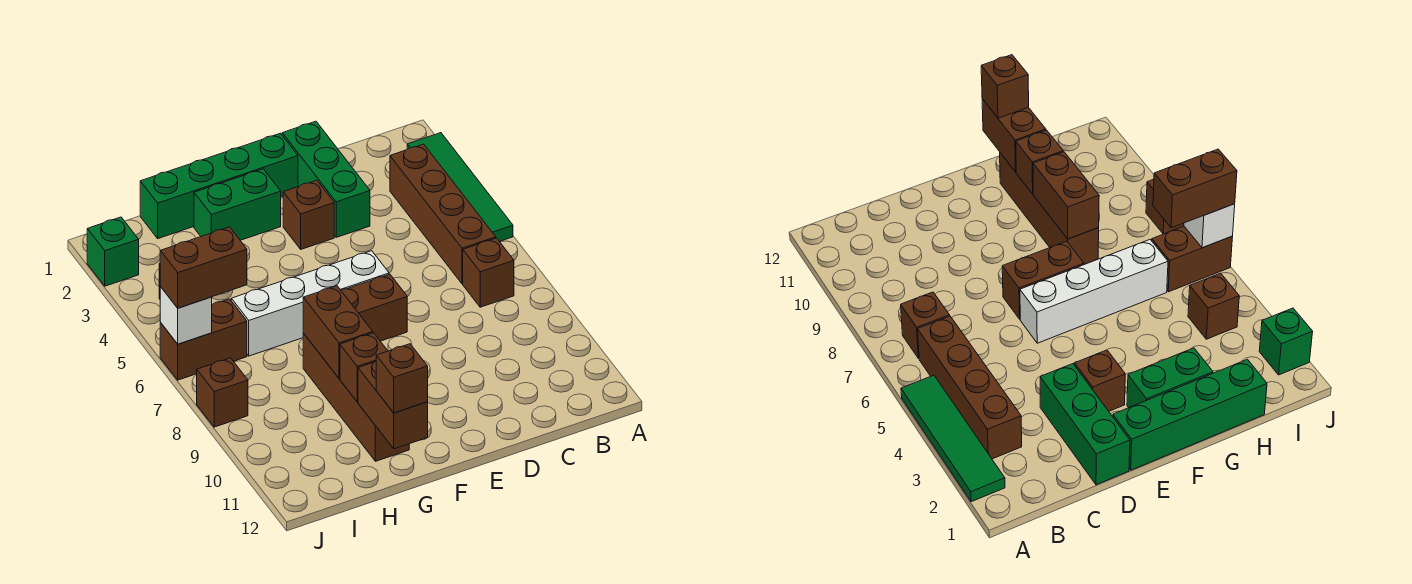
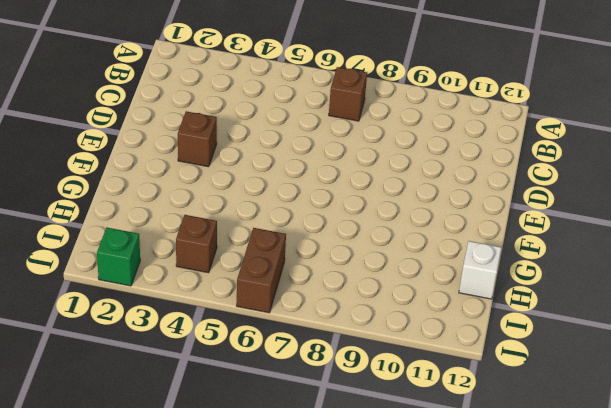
white brick H12 level 1 -> white brick J6 level 2
none -> green tile A2:A5 level 1
none -> brown brick B3:B6 level 1
none -> green brick D1:D3 level 1

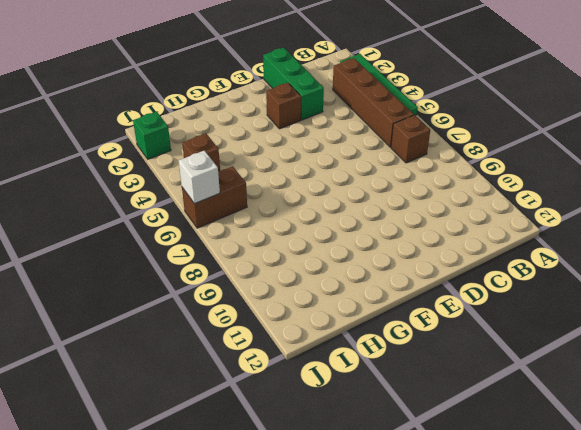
none -> green brick E1:H1 level 1
none -> white brick E6:H6 level 1
none -> brown brick E7:F7 level 1

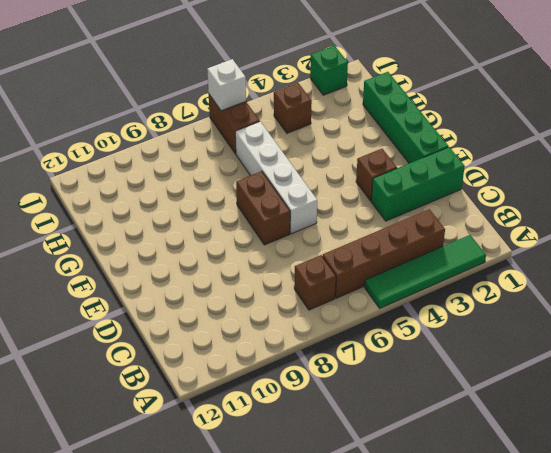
none -> green brick F2:G2 level 1
none -> brown brick G8:G11 level 1
none -> brown brick J8 level 1

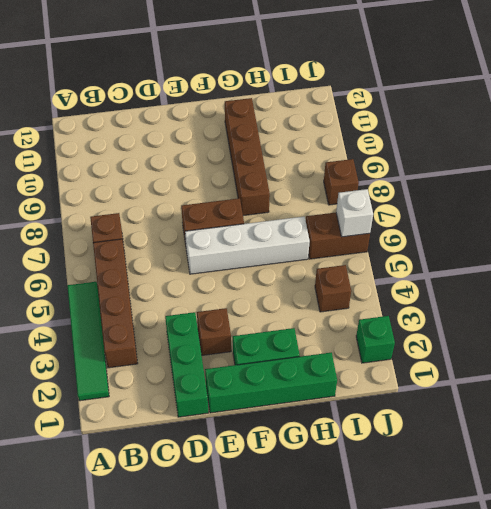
none -> brown brick G8:G9 level 2
none -> brown brick G10 level 2
none -> brown brick G11:G12 level 2

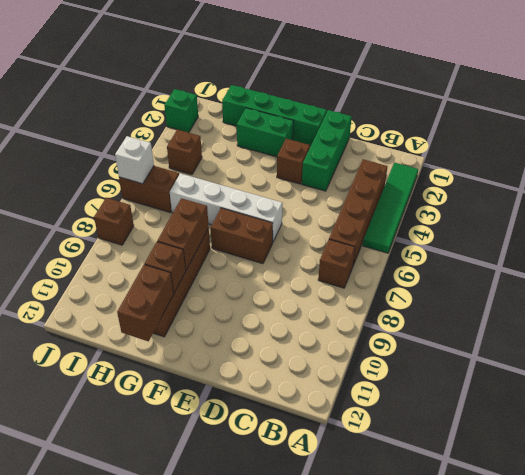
none -> brown brick G12 level 3
none -> brown brick I6:J6 level 3

